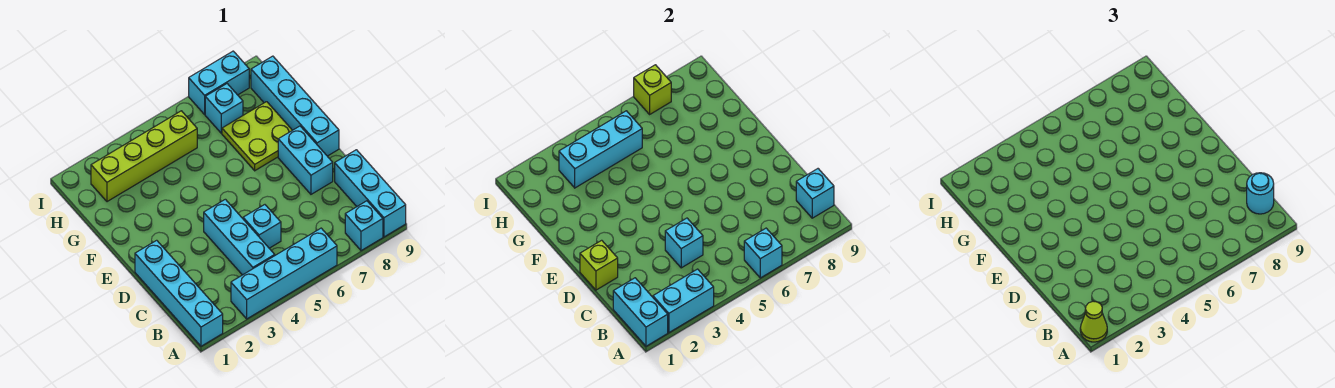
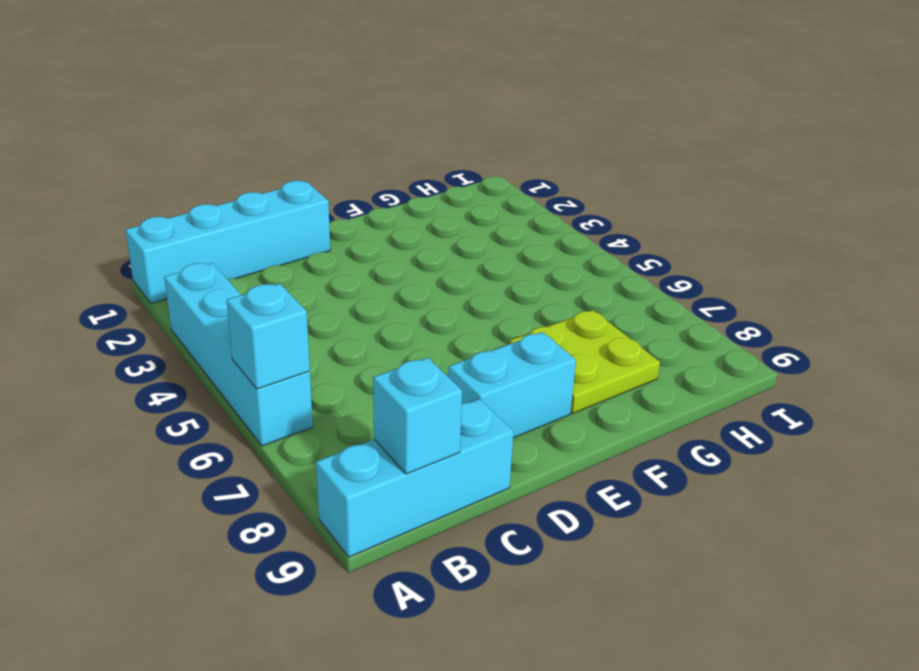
none -> cyan brick A8 level 1
none -> cyan brick B4:D4 level 1
none -> cyan brick C5 level 1

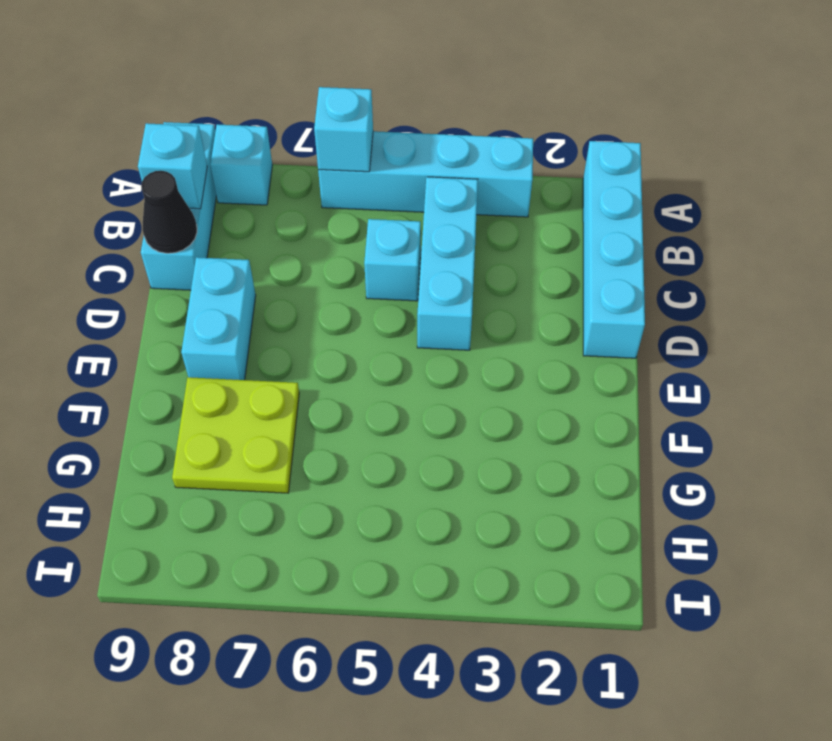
black cone C9 level 2 -> none
none -> cyan brick E9:H9 level 1
none -> lime brick H2:H5 level 1
none -> cyan brick H7 level 1

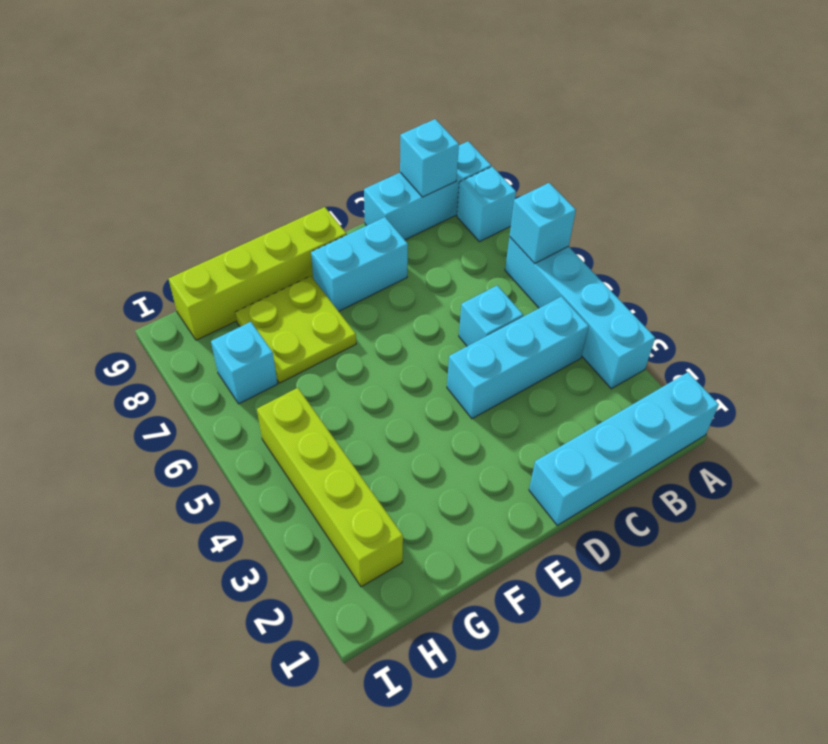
lime brick E9:H9 level 1 -> cyan brick E9:H9 level 1
none -> cyan brick I7:I8 level 1
none -> cyan brick A1:B1 level 2
none -> cyan brick A2:A3 level 2

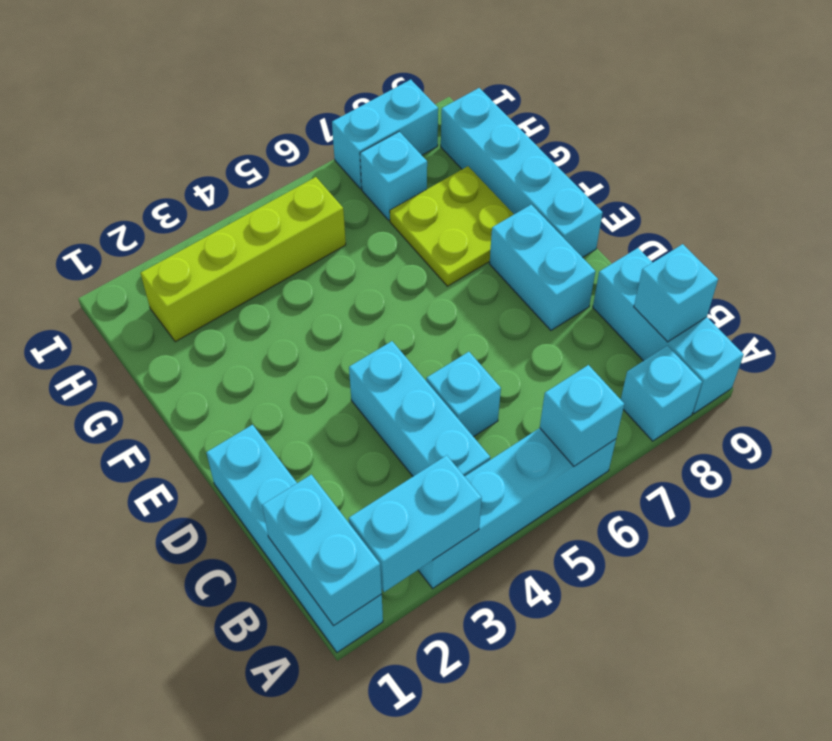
none -> cyan brick C4 level 2
none -> lime brick D1 level 2
none -> cyan brick H3:H5 level 2

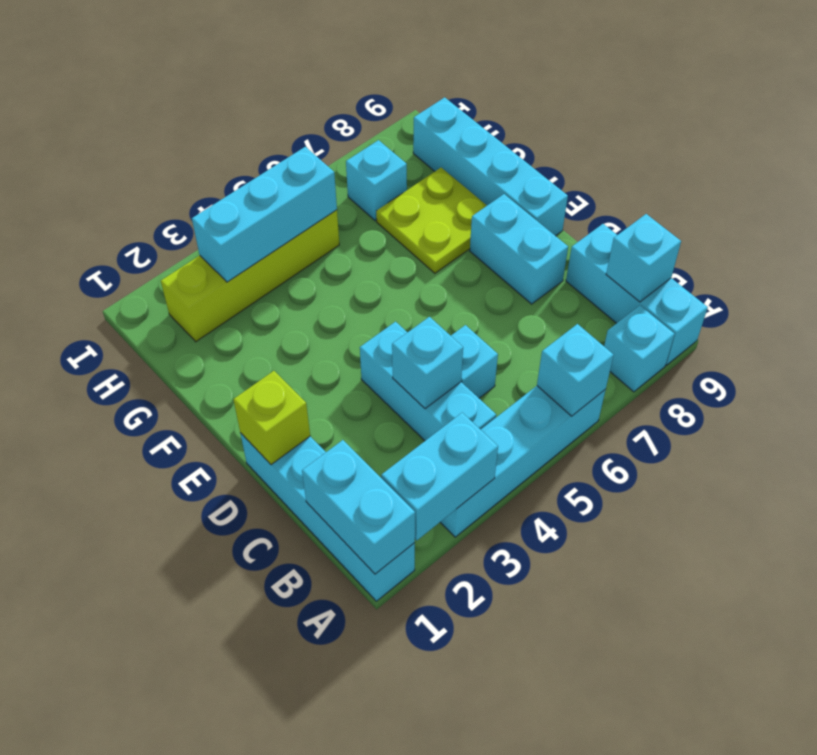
none -> cyan brick I7:I8 level 1
none -> lime brick I7 level 2
none -> lime cone A1 level 3

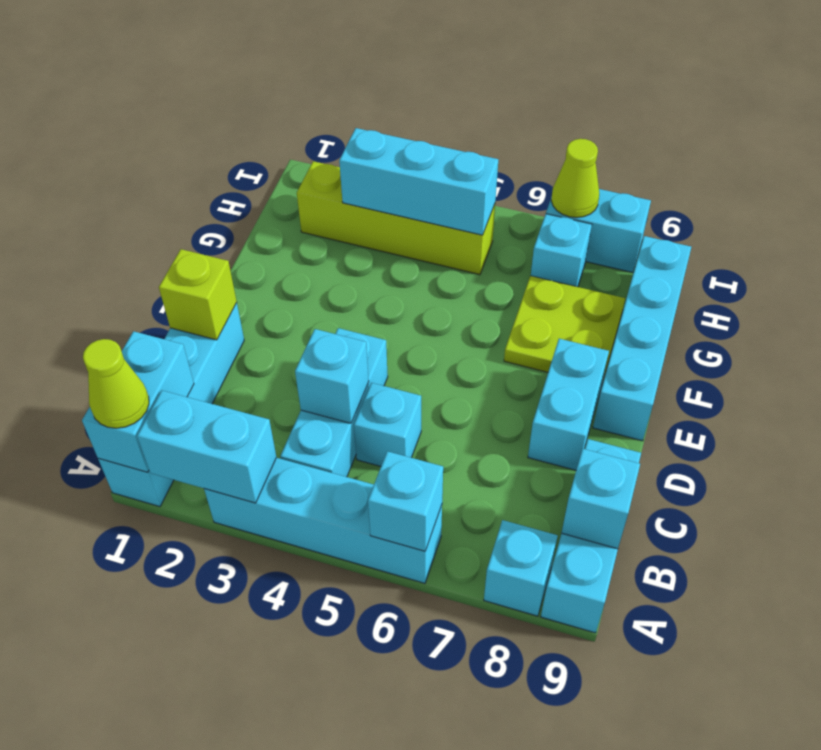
lime cone I7 level 2 -> lime brick I7 level 2
none -> cyan round brick B9 level 3

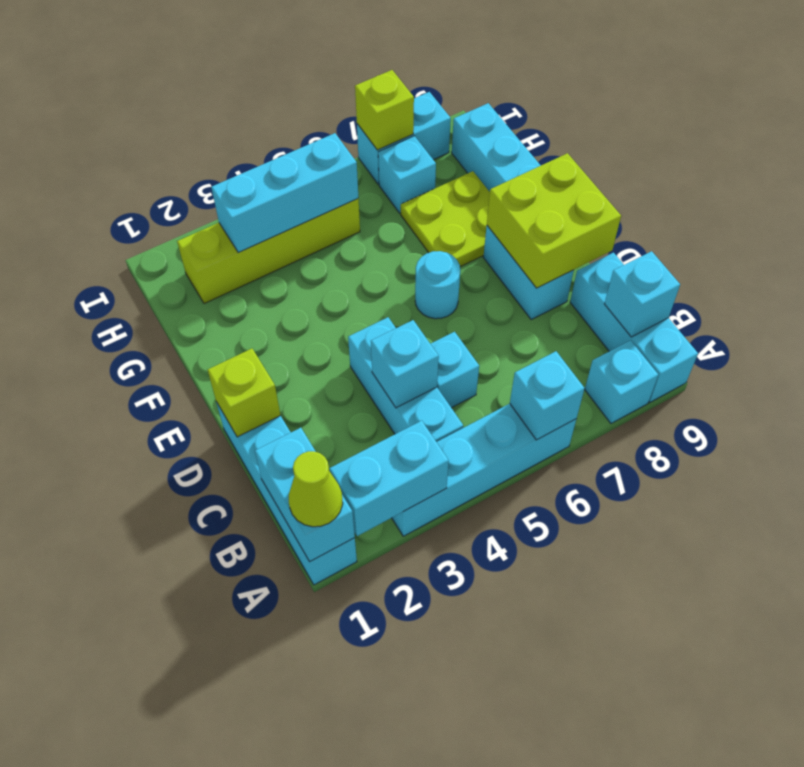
lime brick D8:E9 level 2 -> none
cyan round brick E6 level 1 -> cyan round brick B9 level 3

